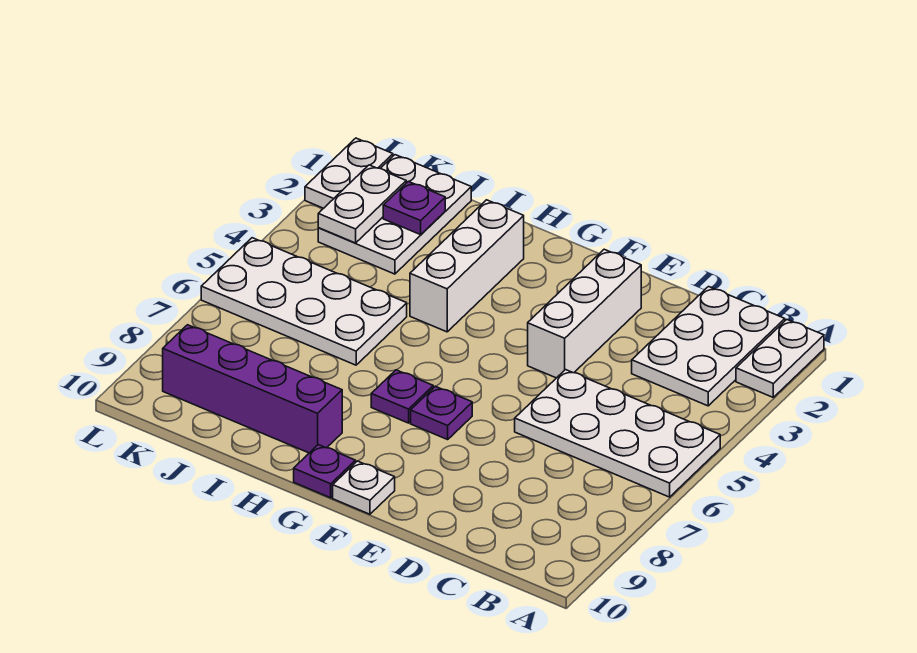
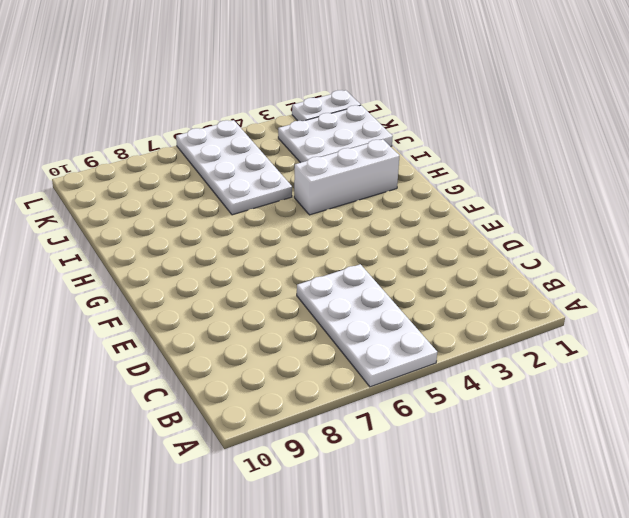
none -> white plate A1:A2 level 1
none -> white plate B1:C3 level 1
none -> white brick E2:E4 level 1

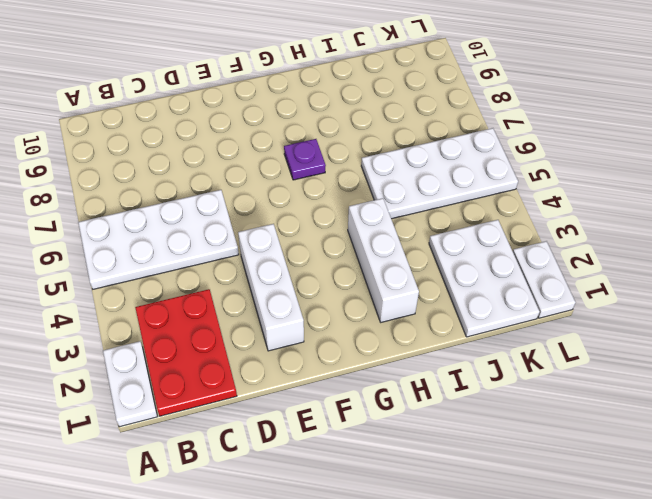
red plate B1:C3 level 1 -> white plate B1:C3 level 1
none -> purple plate F7 level 1
none -> white plate F10 level 1
none -> purple plate G10 level 1

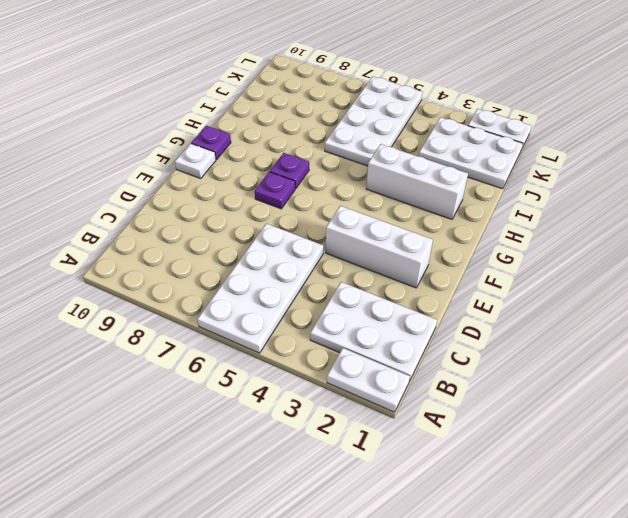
none -> purple brick H9:K9 level 1
none -> purple plate J2 level 2
none -> white plate K2:K3 level 2

